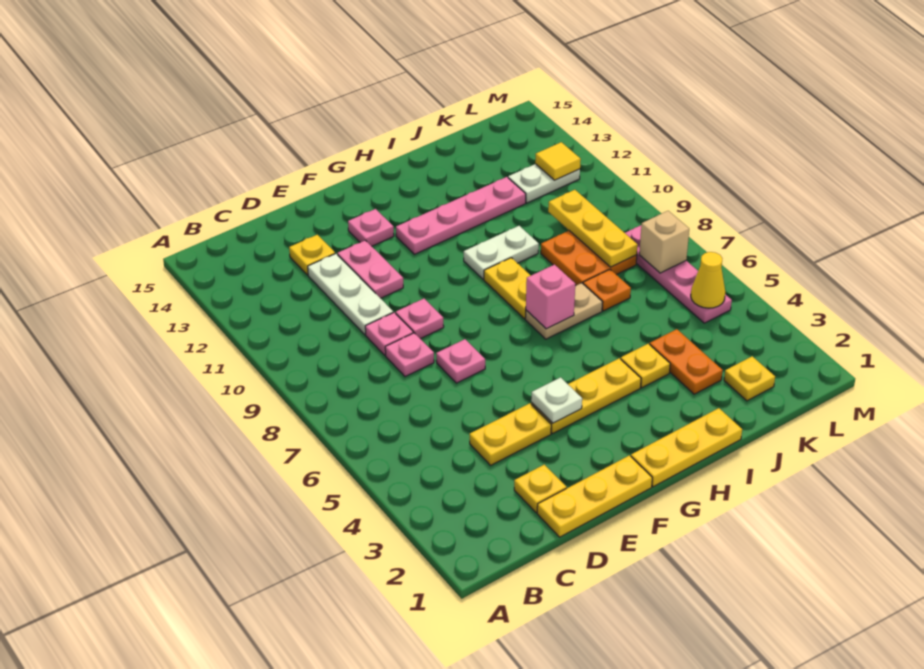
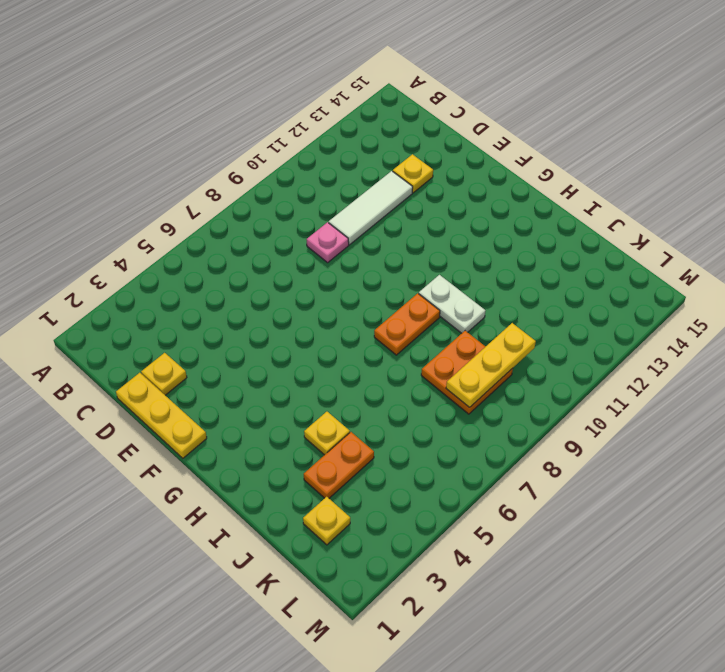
white tile D10:D12 level 1 -> white plate D10:D12 level 1
orange plate H8:H9 level 1 -> yellow plate H8:H9 level 1
none -> yellow plate D4:E4 level 1
none -> pink plate D8 level 1
none -> pink plate E7 level 1
none -> pink plate E9 level 1

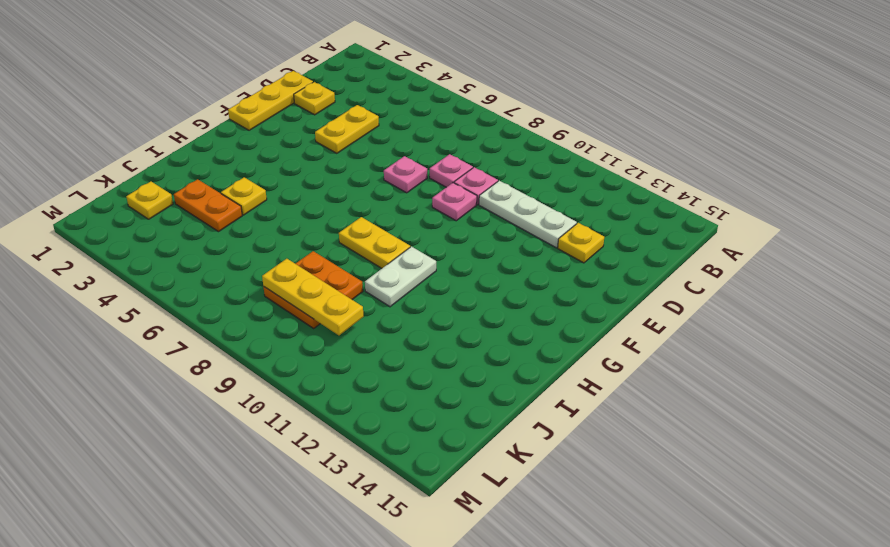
none -> pink plate E11:E12 level 1
none -> yellow plate F4:H4 level 1
none -> pink plate F13 level 1
none -> yellow plate G1:I1 level 1

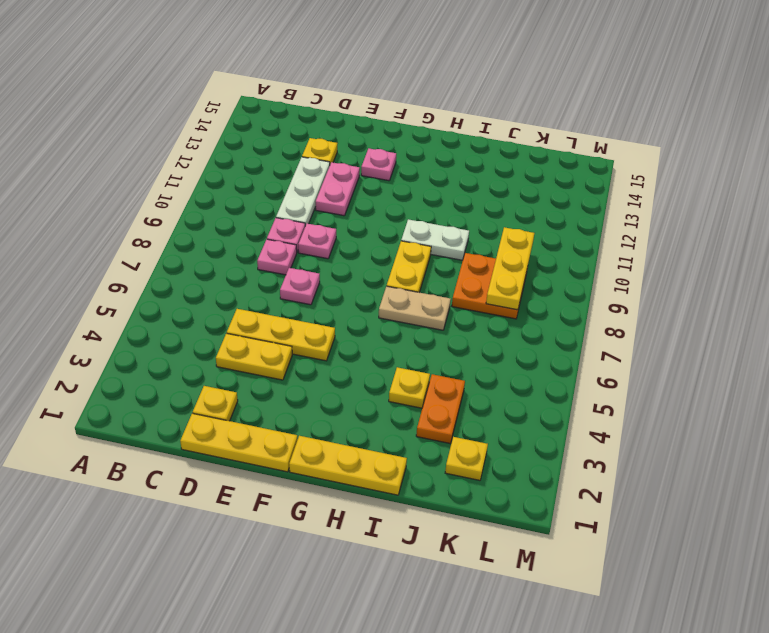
yellow plate D5:F5 level 1 -> yellow plate F4:H4 level 1
none -> pink plate G12:J12 level 1
none -> orange plate J7 level 1
none -> white plate K12:L12 level 1
none -> pink plate L5:L8 level 1

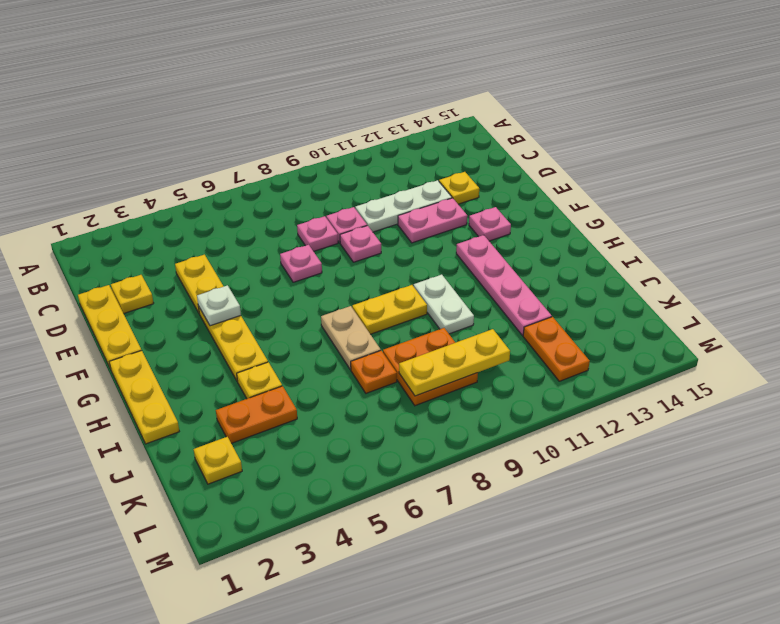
orange plate K12:L12 level 1 -> white plate K12:L12 level 1
none -> pink plate L5:L8 level 1
none -> pink brick H7 level 2
none -> yellow cone L5 level 2
none -> tan brick L7 level 2

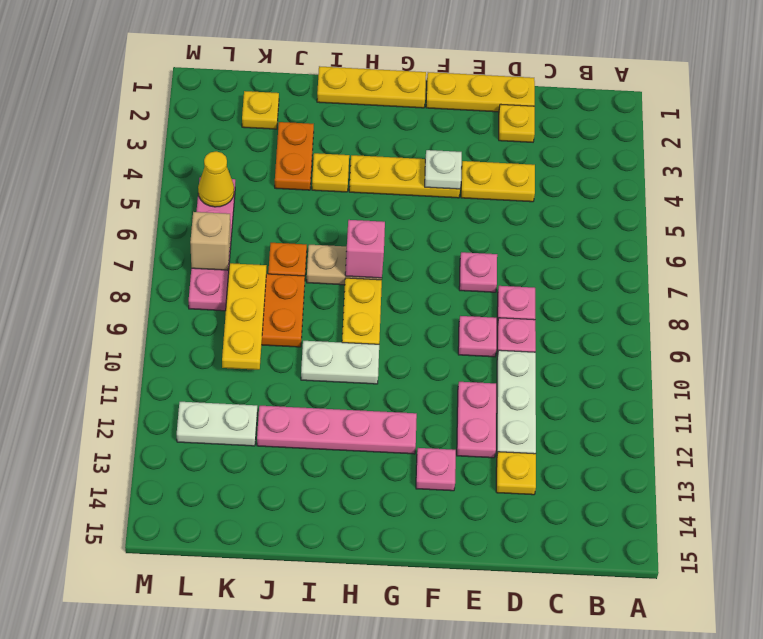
none -> yellow tile L12 level 2

